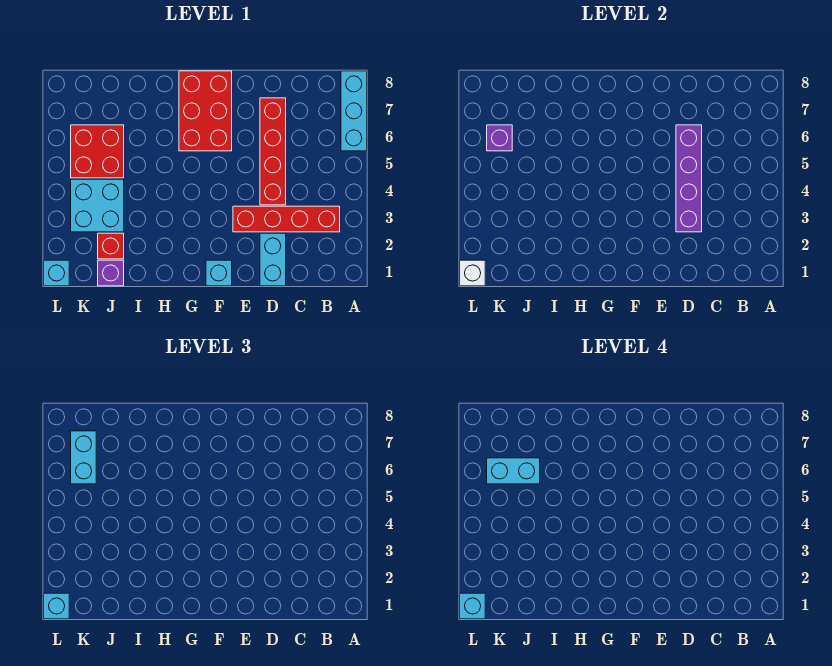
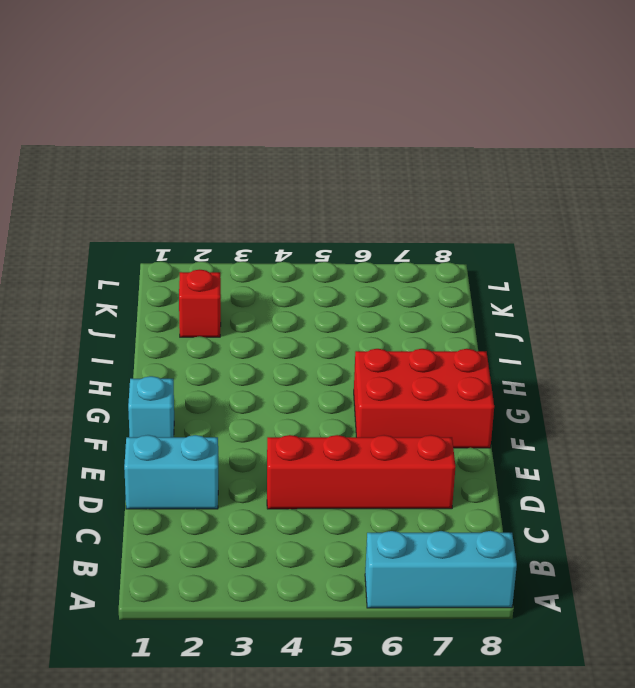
none -> red brick B3:E3 level 1
none -> purple brick J1 level 1
none -> cyan brick J3:K4 level 1

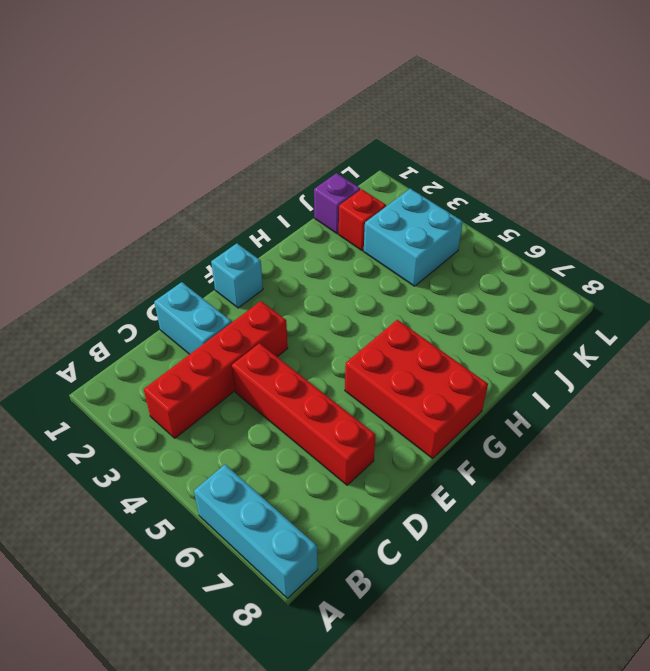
none -> red brick J5:K6 level 1
none -> cyan brick L1 level 1
none -> purple brick D3:D6 level 2

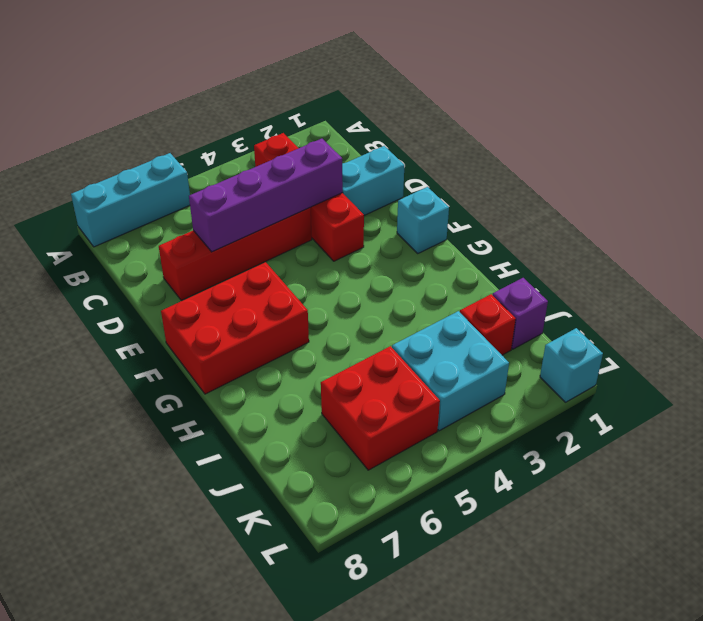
none -> purple brick K6 level 2
none -> white brick L1 level 2
none -> cyan brick K6:K7 level 3

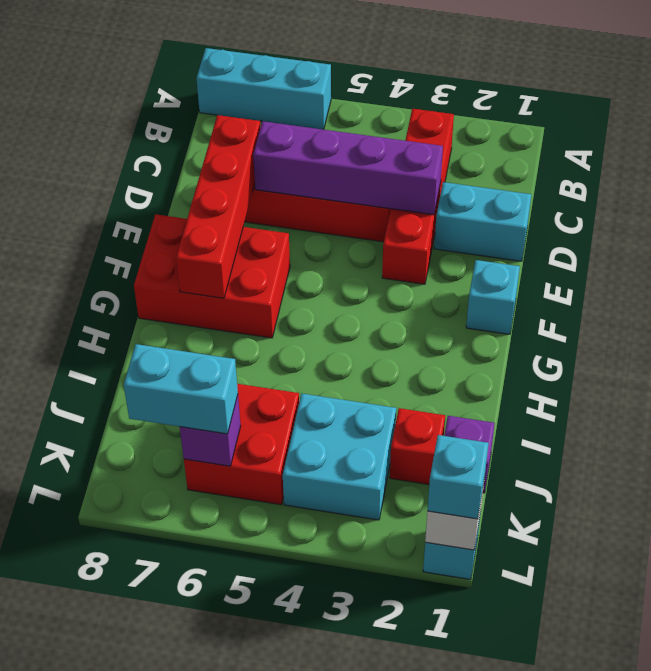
red brick D7:G7 level 2 -> none
none -> cyan brick J6:K6 level 4
none -> cyan brick L1 level 4

